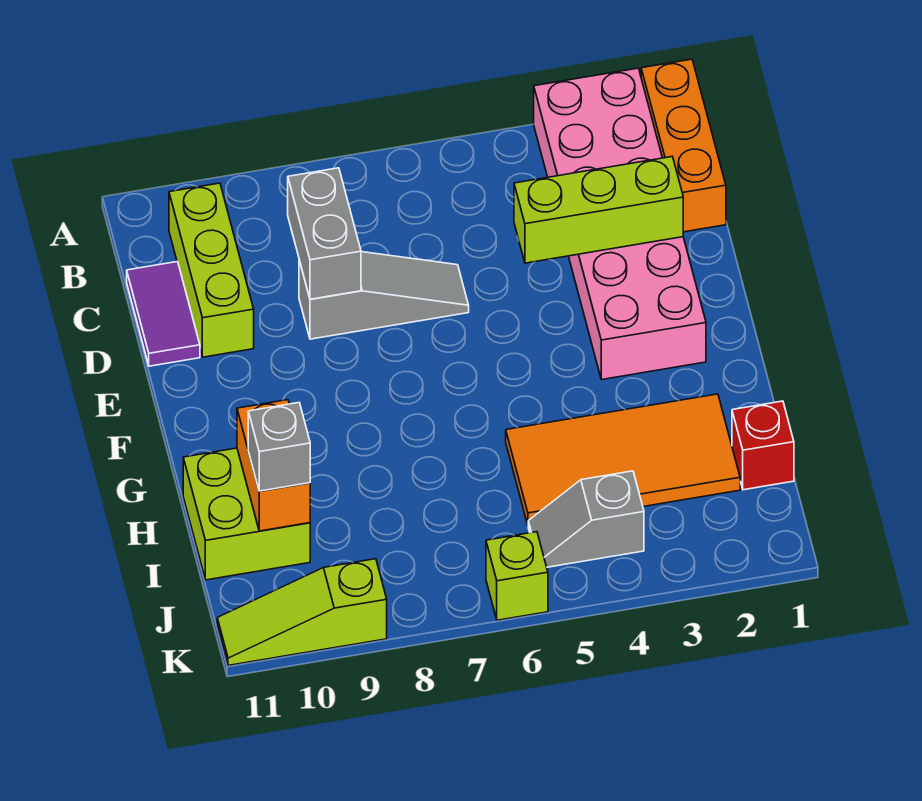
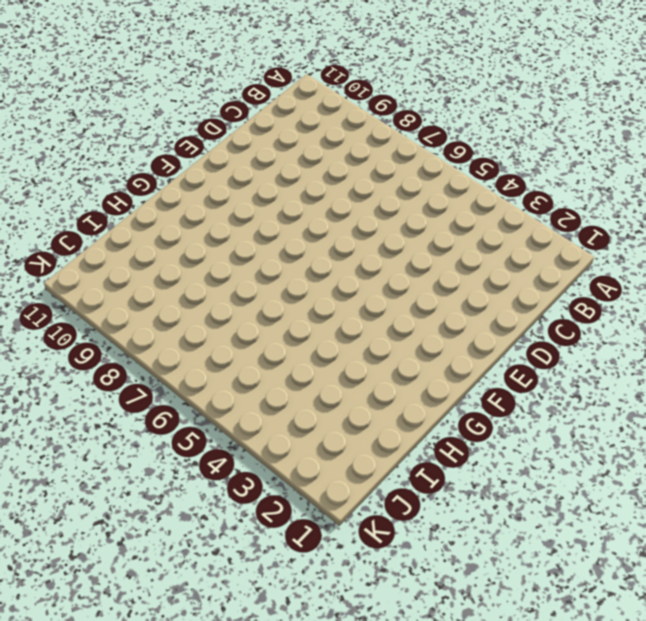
none -> orange brick A1:C1 level 1
none -> pink brick A2:F3 level 1
none -> lime brick B10:D10 level 1

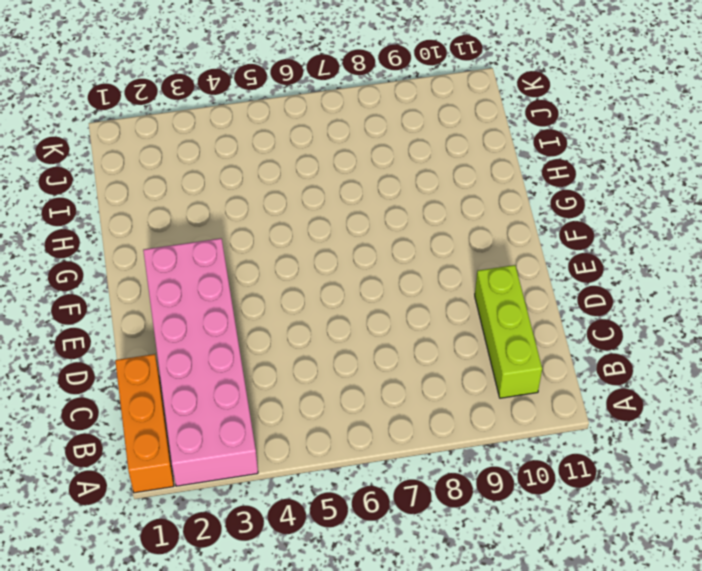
none -> purple tile C11:D11 level 1
none -> grey slope D6:D8 level 1 top 8
none -> orange tile H2:I5 level 1

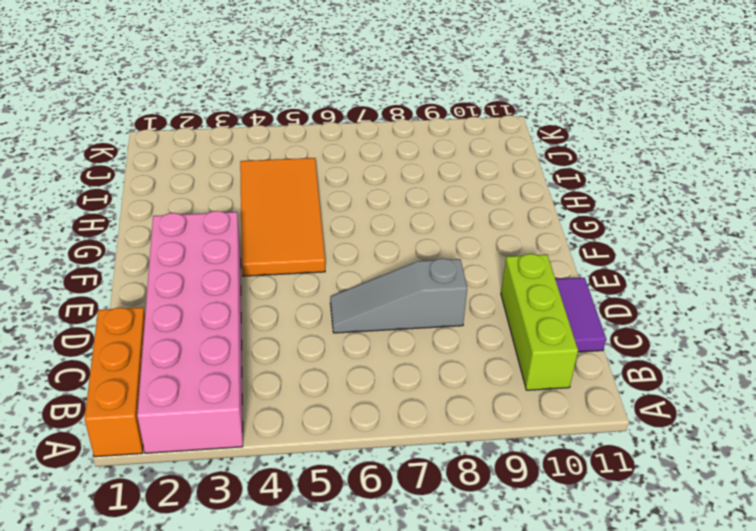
orange tile F4:I5 level 1 -> orange tile H2:I5 level 1
none -> lime brick H10:I11 level 1
none -> red brick I1 level 1
none -> grey slope J4:J5 level 1 top 4

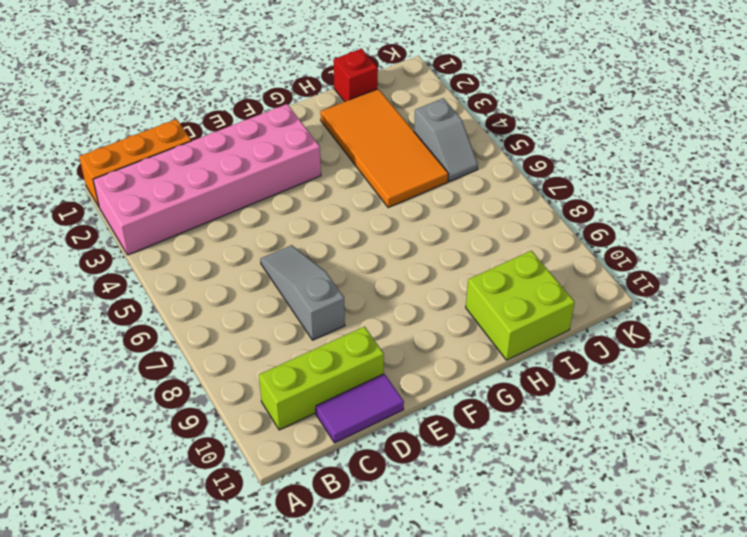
none -> lime brick K6 level 1
none -> lime slope K9:K11 level 1 top 9
none -> grey brick C8:D8 level 2

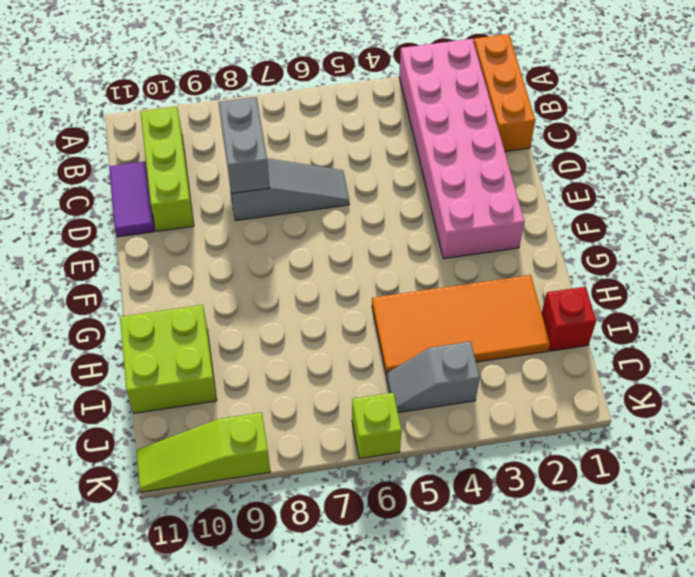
none -> lime brick D2:D4 level 2
none -> orange brick H10:I10 level 2
none -> grey brick I10 level 3

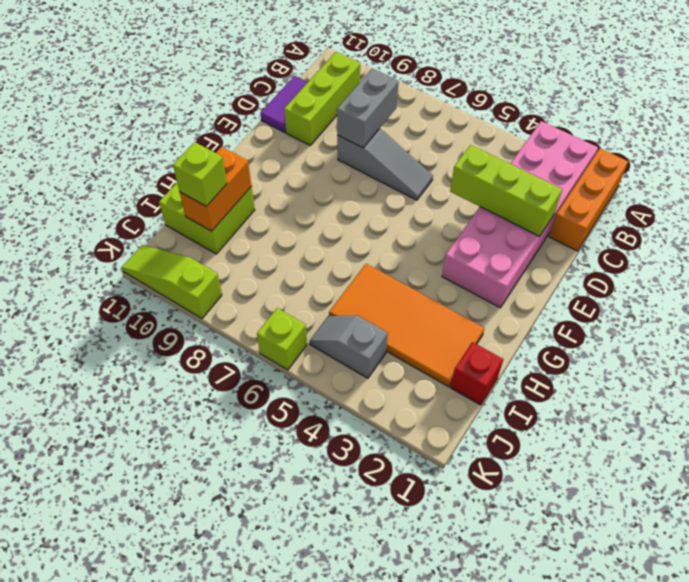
lime brick I10 level 3 -> grey brick I10 level 3

